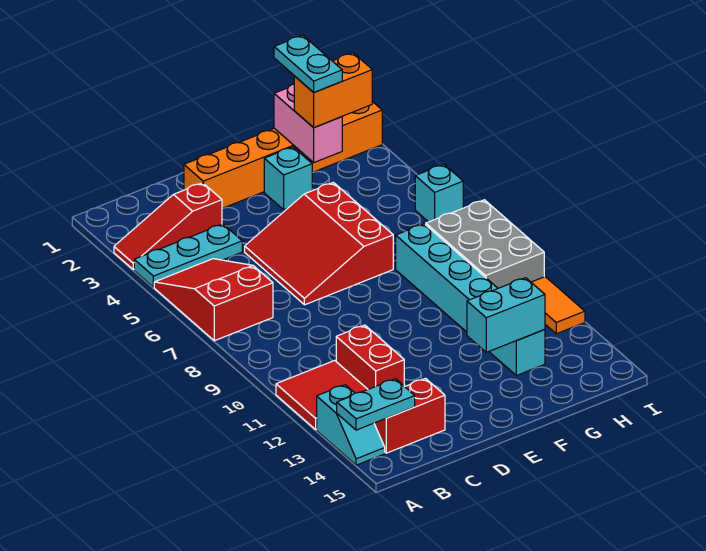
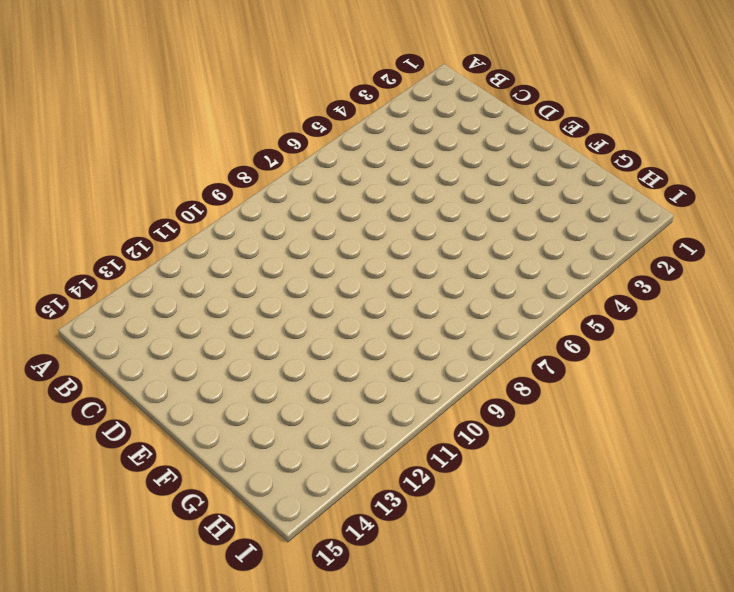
none -> red slope A3:C3 level 1 top C
none -> cyan plate A4:C4 level 1
none -> red slope A5:B7 level 1 top 7

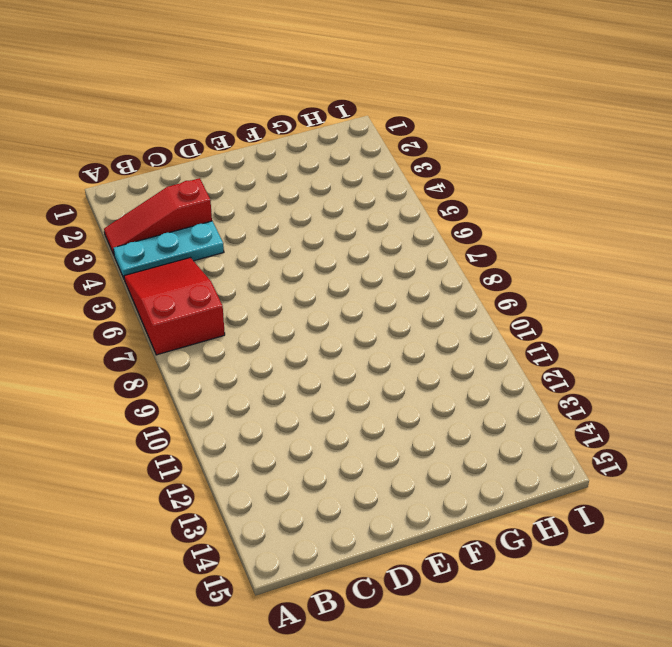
none -> red tile A11:B12 level 1
none -> cyan slope A13:A14 level 1 top 13
none -> red brick B14:C14 level 1

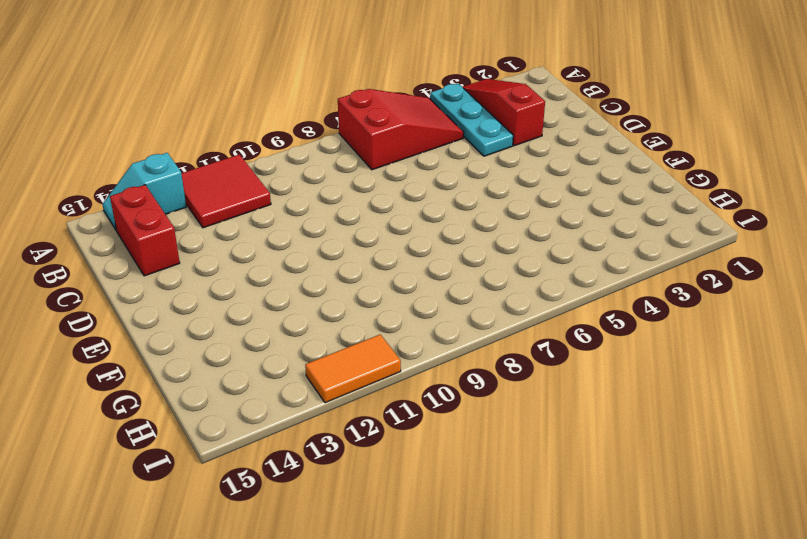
none -> red brick C11:C12 level 1
none -> orange brick D2:I2 level 1
none -> red slope D5:F7 level 1 top F

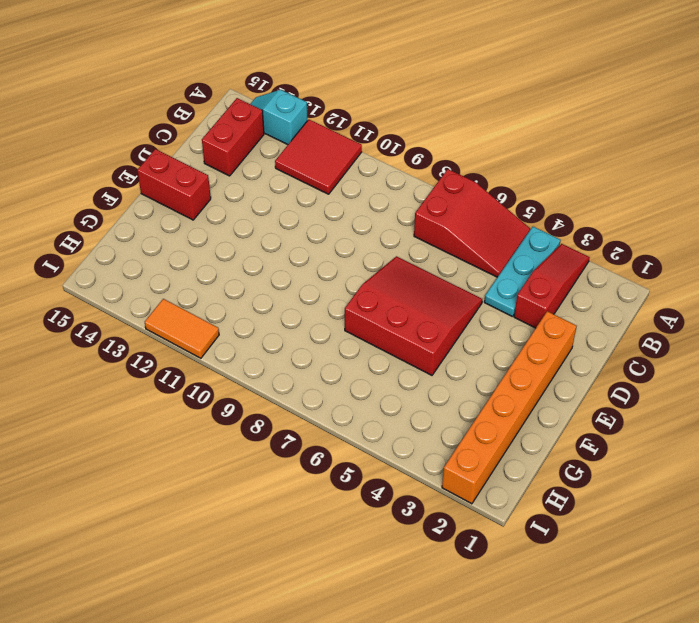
red brick E14:E15 level 1 -> red brick C11:C12 level 1
none -> cyan brick F3 level 1
none -> cyan brick G8:G13 level 1
none -> grey brick H8:I10 level 1

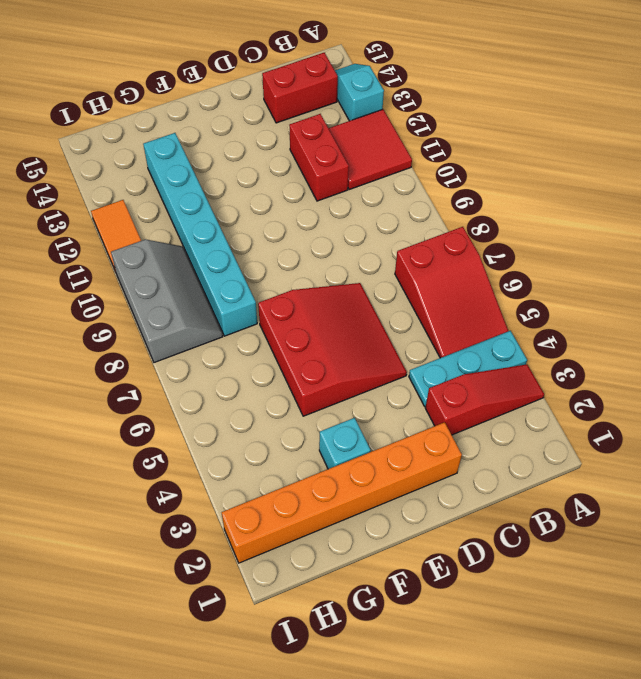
grey slope H8:I10 level 1 top I -> grey brick H8:I10 level 1
none -> cyan brick I6 level 1
none -> cyan plate A14:B14 level 2
none -> cyan brick F13:G13 level 2

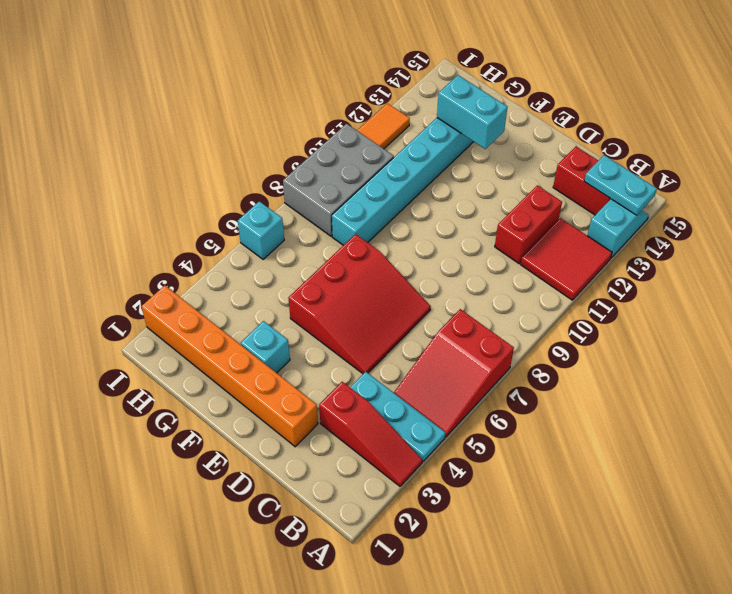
none -> pink brick G2:G3 level 2
none -> orange brick G3:H3 level 3
none -> cyan plate G2:G3 level 4

